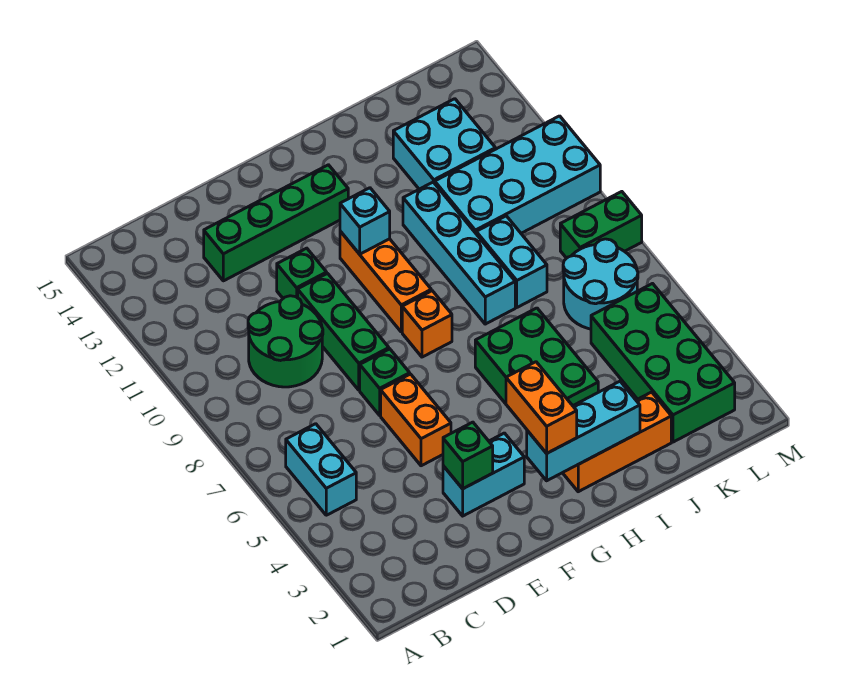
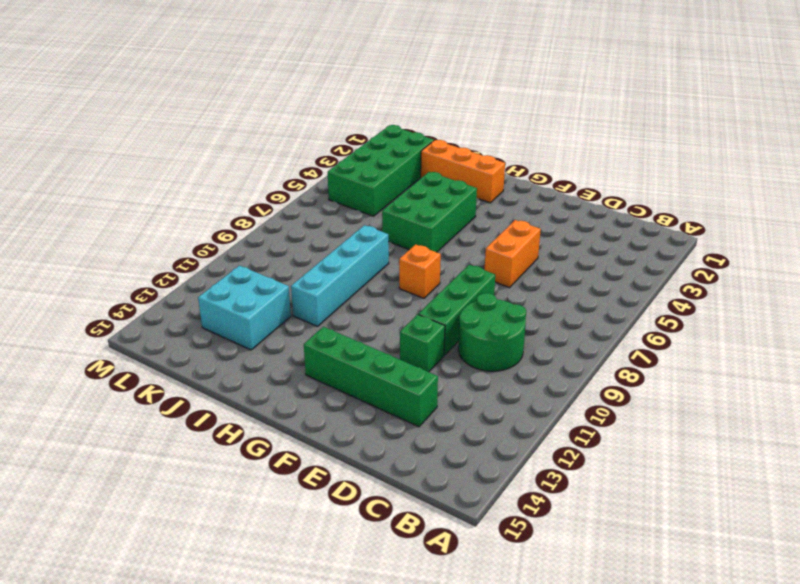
none -> cyan brick B5:B6 level 1
none -> cyan brick E3:F3 level 1
none -> green brick E7 level 1

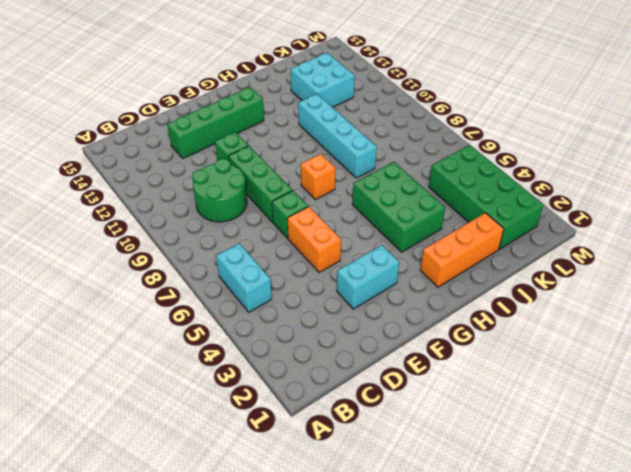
none -> orange brick G9:G11 level 1
none -> cyan brick J8:J9 level 1
none -> cyan brick J10:M11 level 1

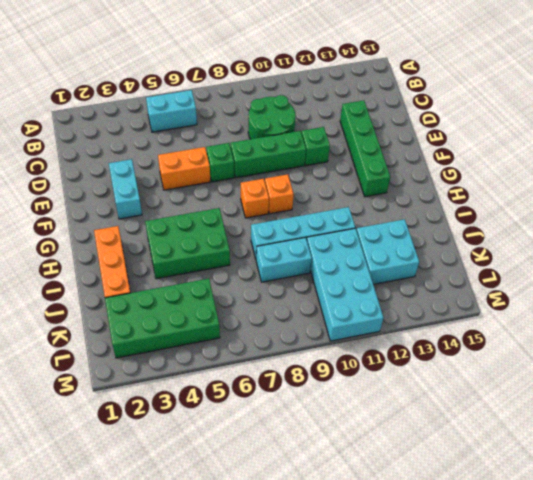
orange brick G9 level 1 -> orange brick G9:G11 level 1
none -> cyan round brick K6:L7 level 1
none -> green brick L8:M8 level 1
none -> green brick E3 level 2

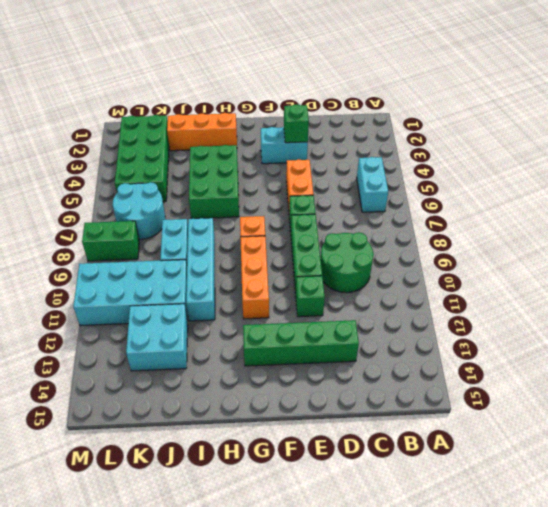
none -> cyan brick G2:I2 level 2
none -> cyan brick G11 level 2
none -> orange brick G2:G3 level 3

